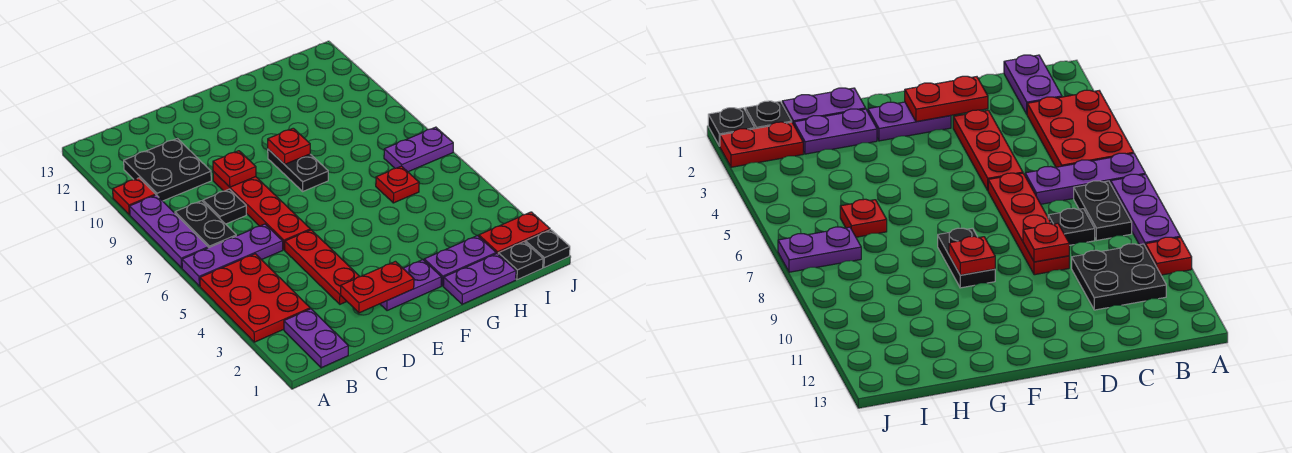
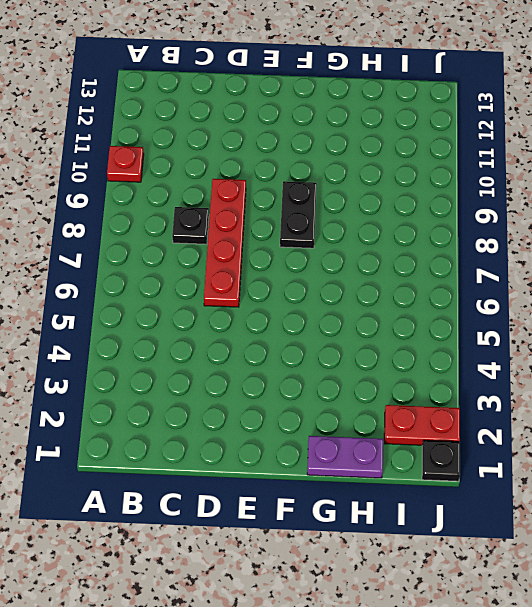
none -> red plate A3:B5 level 1
none -> purple plate A6:C6 level 1
none -> purple plate A7:A9 level 1

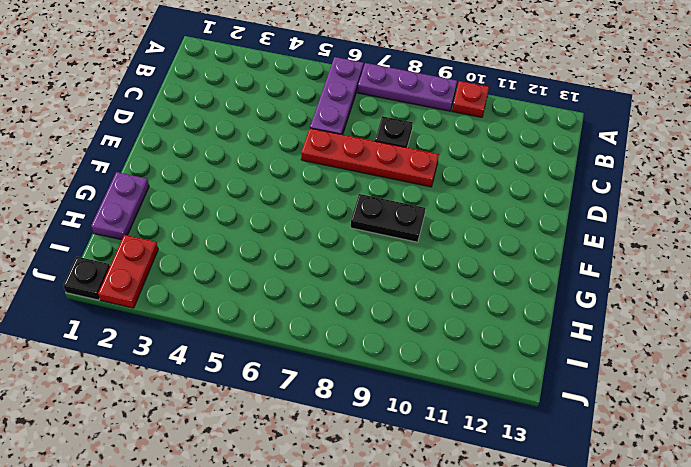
none -> red plate A3:B5 level 1
none -> purple plate B1:B2 level 1
none -> black plate B7:B8 level 1

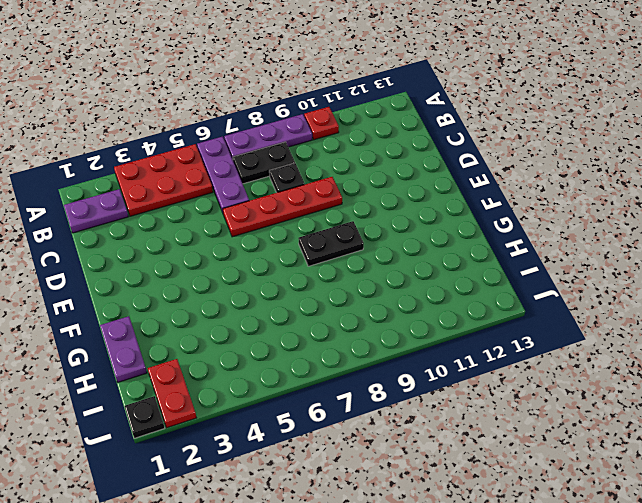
none -> black plate B10:C11 level 1
none -> red plate D3:D5 level 1
none -> purple plate E2:F2 level 1

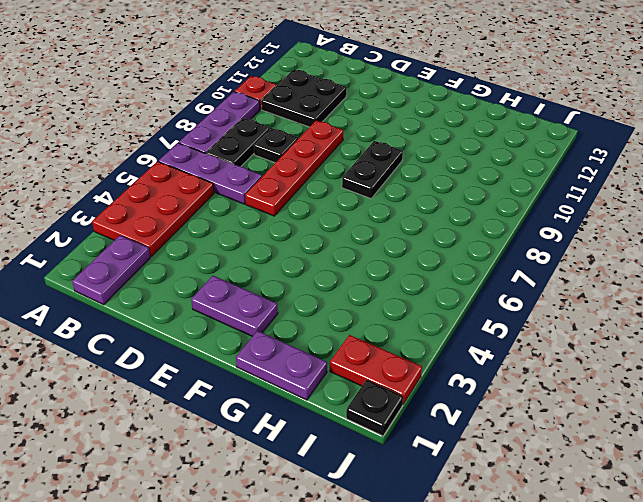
none -> red plate D3:D5 level 1
none -> purple plate G2:H2 level 1
none -> red plate H6 level 1

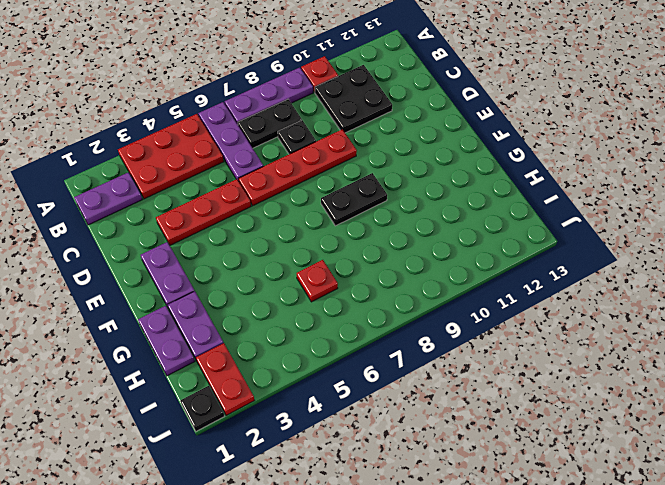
none -> black plate I1 level 1
none -> purple plate I7:J7 level 1
none -> red plate D2:E2 level 2

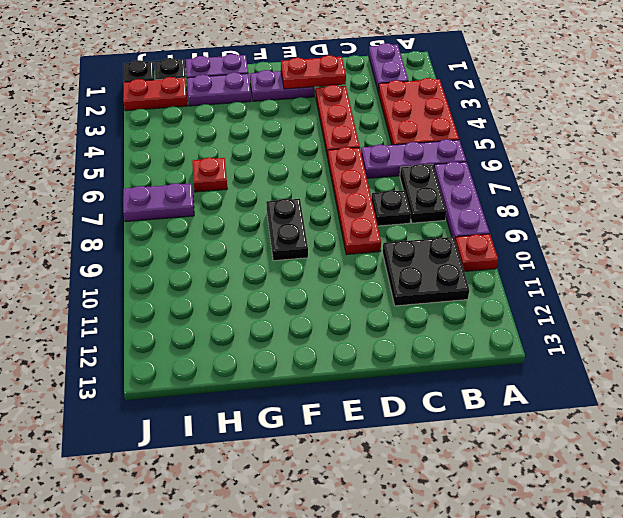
none -> red plate D9 level 2
none -> red plate F9 level 2

